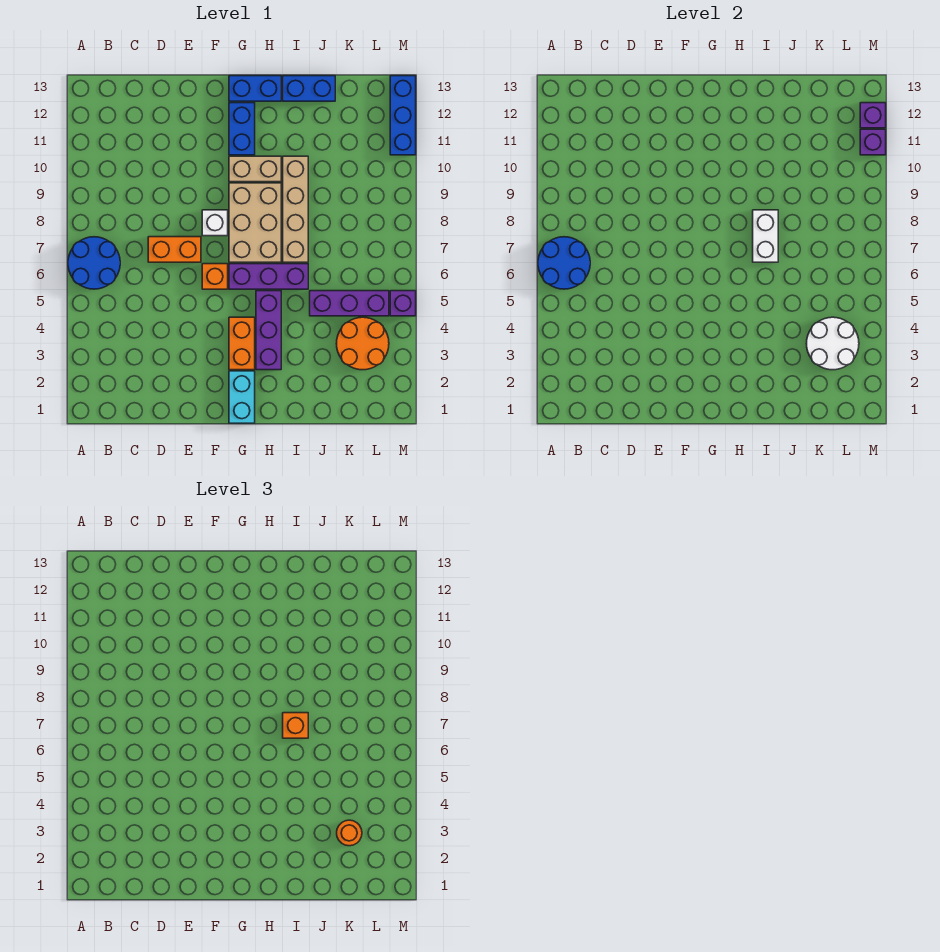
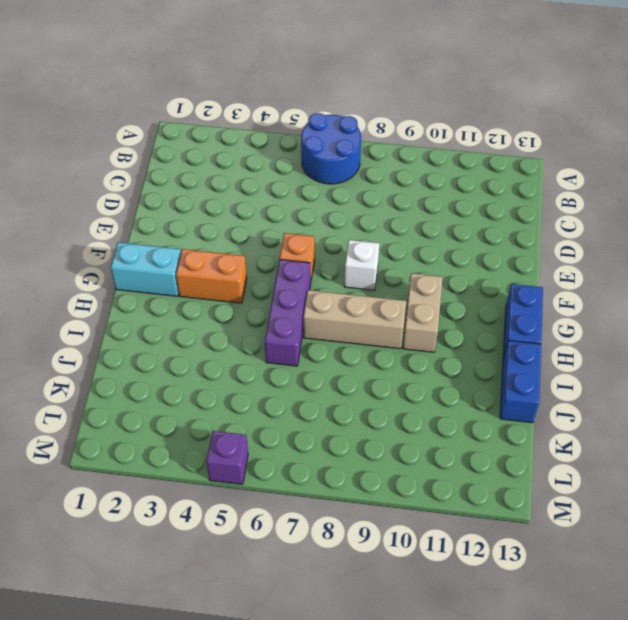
tan brick H7:H9 level 1 -> tan brick G7:H9 level 1
none -> orange brick D7:E7 level 1
none -> blue brick G11:G12 level 1
none -> purple brick H3:H5 level 1

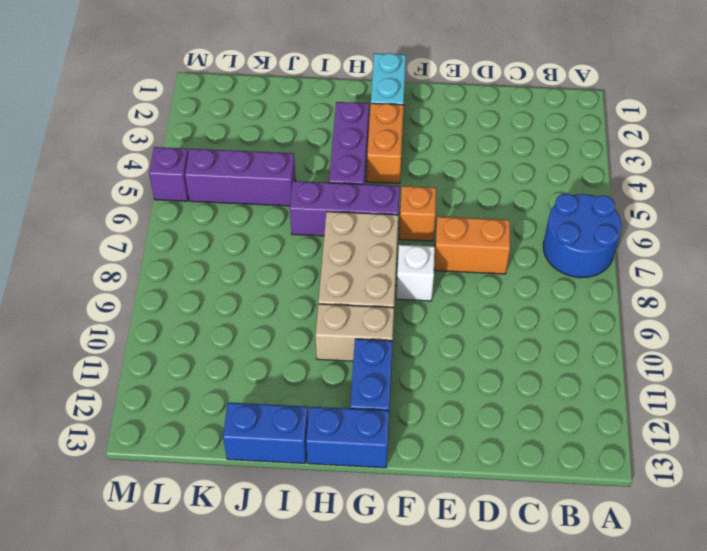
none -> tan brick I7:I10 level 1
none -> orange round brick K3:L4 level 1
none -> blue brick M11:M13 level 1

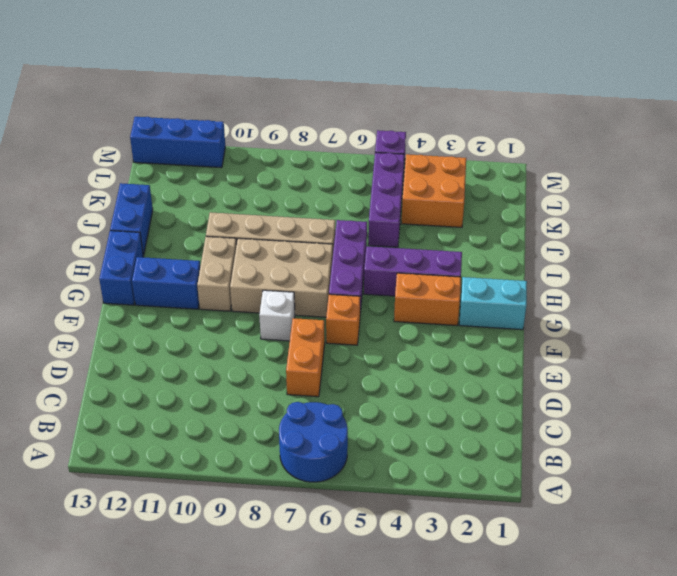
orange brick K3:L4 level 1 -> orange round brick K3:L4 level 1
none -> blue round brick A6:B7 level 2
none -> white brick I7:I8 level 2
none -> white round brick K3:L4 level 2

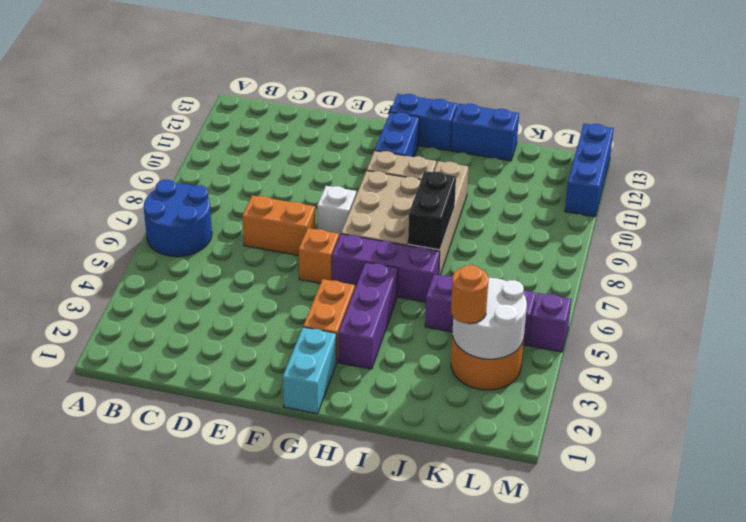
black brick I7:I8 level 2 -> white brick I7:I8 level 2
none -> blue round brick A6:B7 level 2
none -> purple brick M11 level 2
none -> purple brick M12 level 2

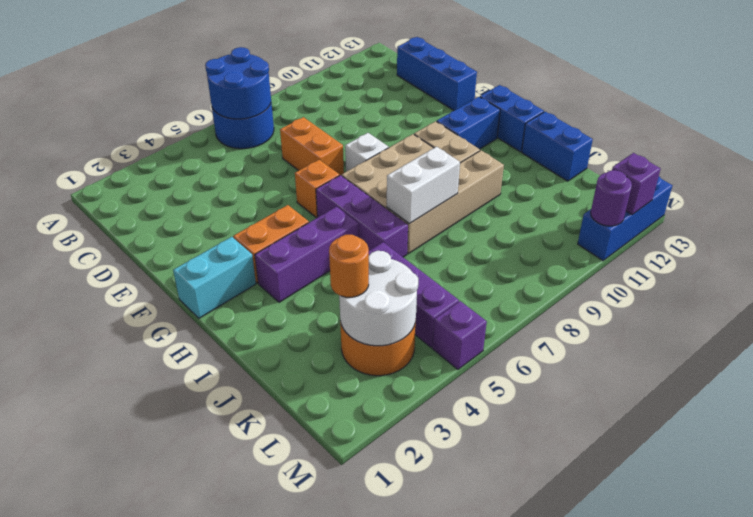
blue brick C13:E13 level 1 -> none
purple round brick M11 level 2 -> purple brick M11 level 2
none -> orange brick I7 level 3

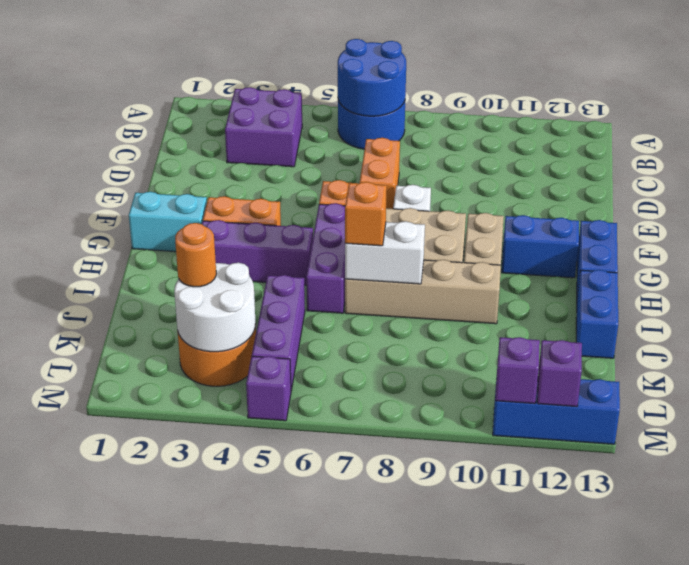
purple brick B3:C4 level 1 -> none

